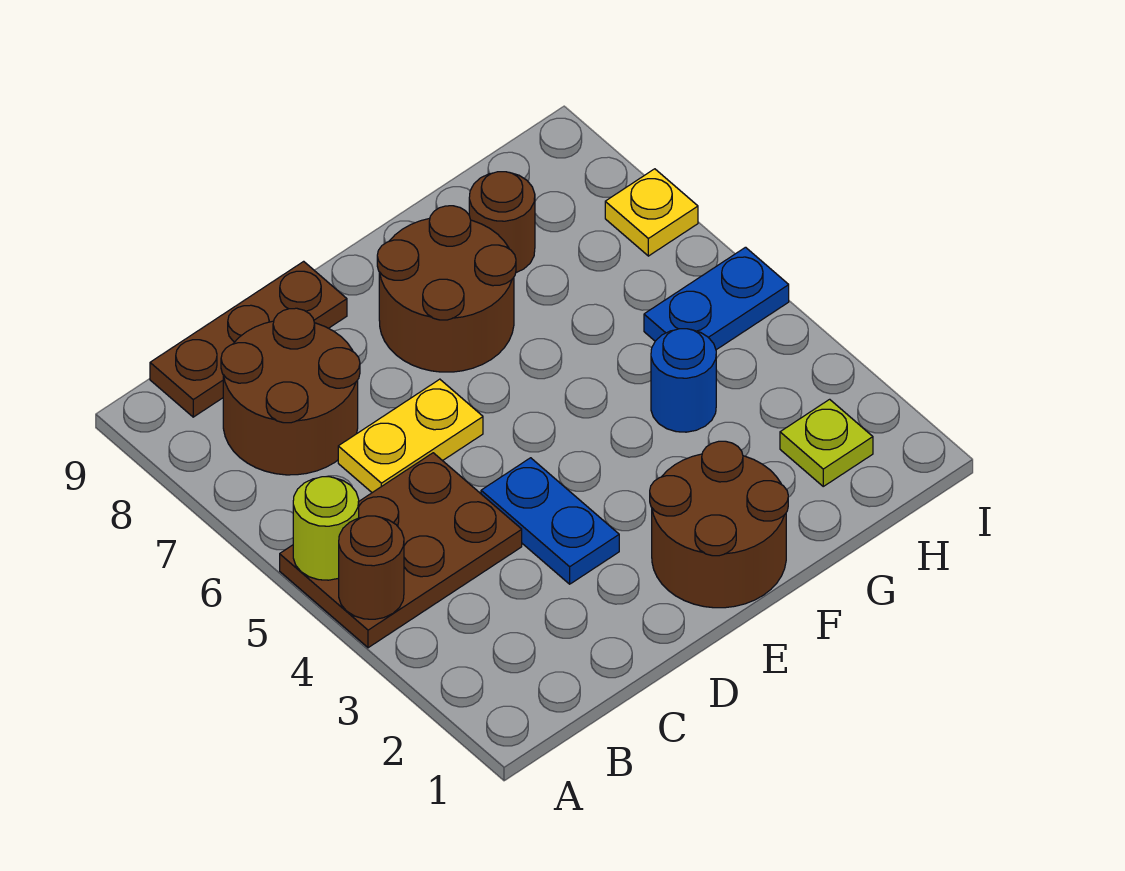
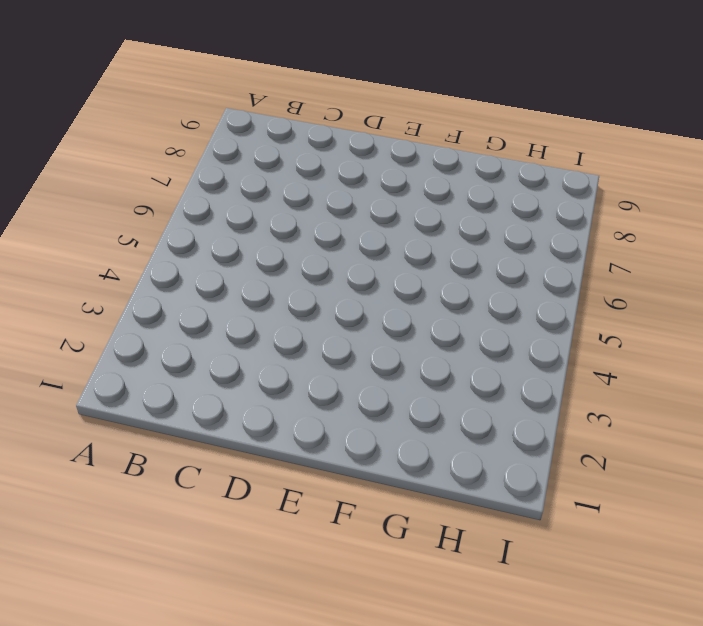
none -> brown plate A4:C5 level 1
none -> brown round brick B7:C8 level 1
none -> brown plate B9:D9 level 1

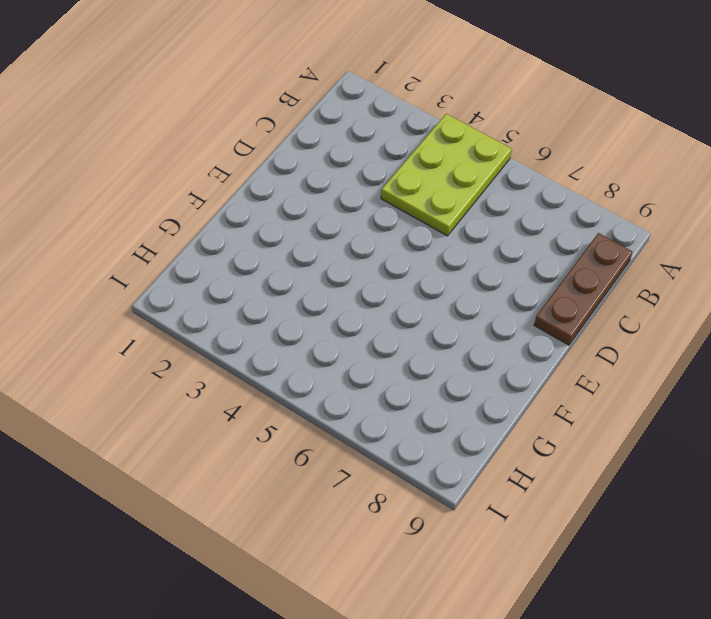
lime plate A4:C5 level 1 -> brown plate A4:C5 level 1
none -> brown round brick B7:C8 level 1
none -> yellow plate C6:D6 level 1
none -> blue plate D3:D4 level 1

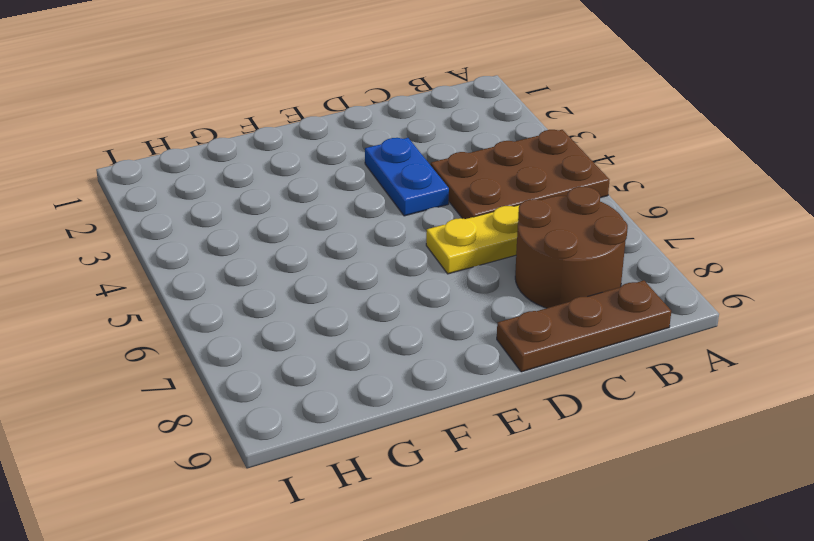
none -> brown round brick E1:F2 level 1
none -> brown round brick E7:F8 level 1
none -> blue round brick G4 level 1

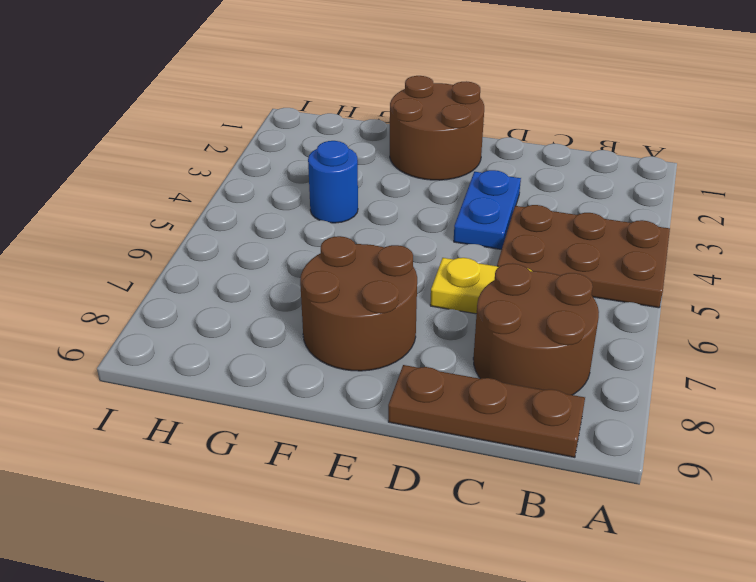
none -> brown round brick G8 level 1
none -> lime plate H2 level 1
none -> blue plate H5:I5 level 1

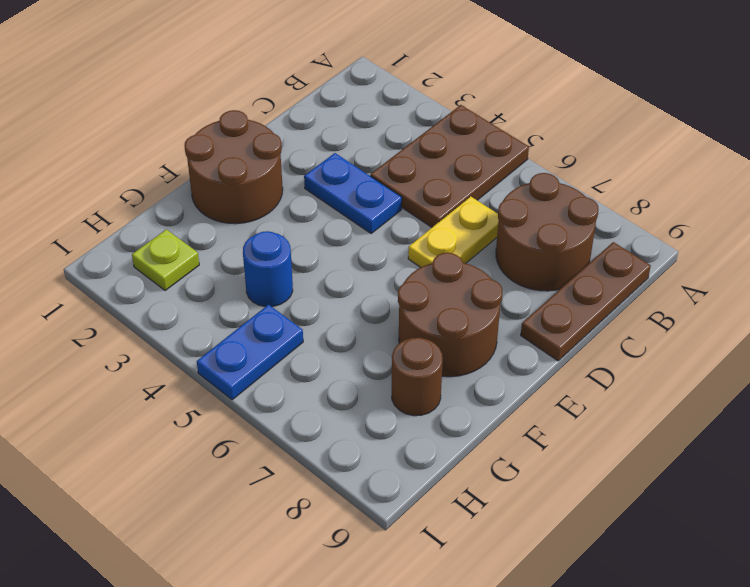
none -> yellow plate I7 level 1
none -> brown round brick A4 level 2
none -> lime round brick A5 level 2

